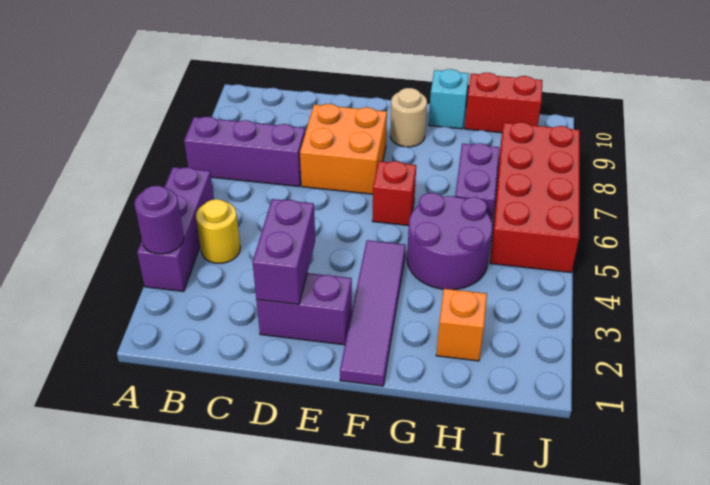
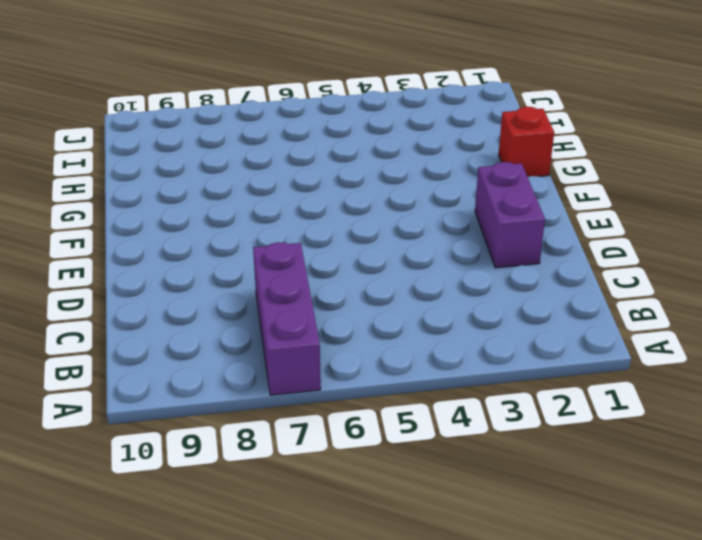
red brick G1 level 1 -> red brick F6 level 1
none -> purple brick A3:A5 level 1
none -> yellow round brick B4 level 1
none -> orange brick D7:E8 level 1

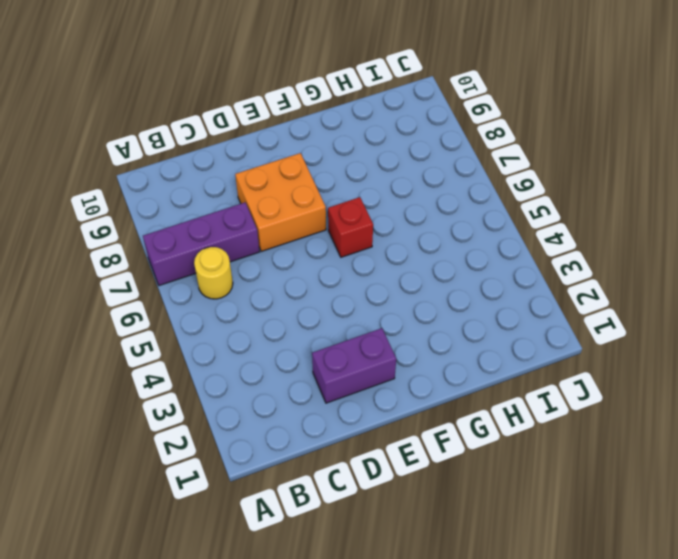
yellow round brick B6 level 1 -> yellow round brick B4 level 1
none -> purple brick A3:A5 level 1
none -> purple tile F1:F4 level 1
none -> tan round brick F9 level 1

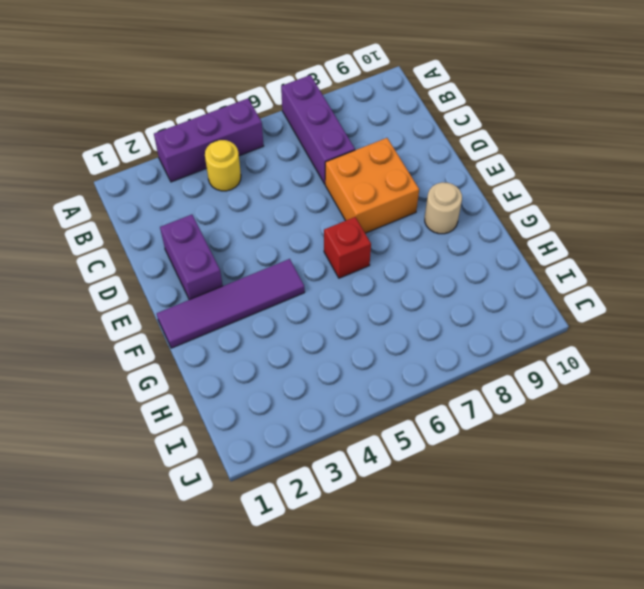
none -> purple round brick G4:H5 level 1
none -> cyan brick G10 level 1
none -> orange brick H2 level 1

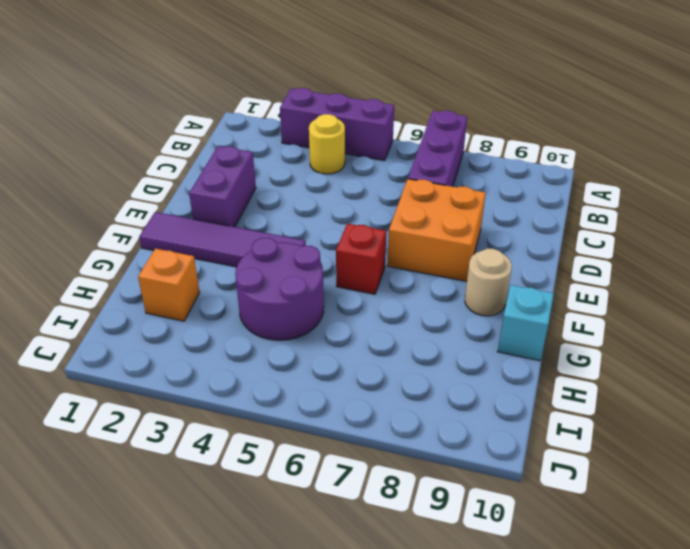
none -> purple brick H6:H7 level 1
none -> red brick H10:I10 level 1
none -> red brick I5:J8 level 1

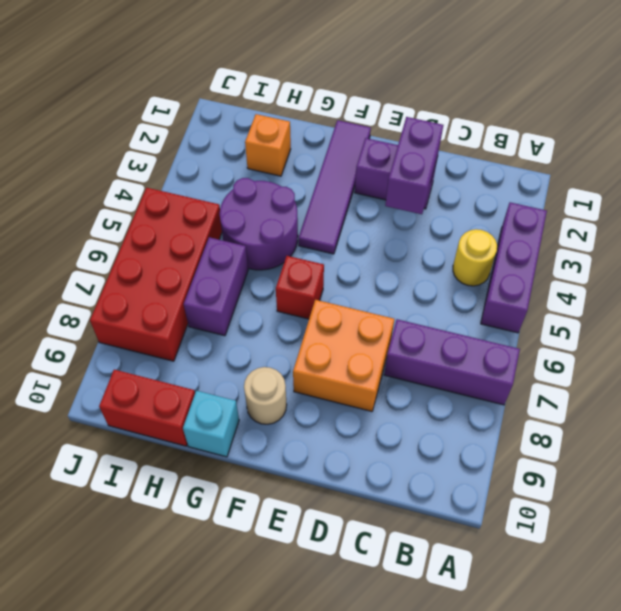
none -> purple round brick A3 level 2

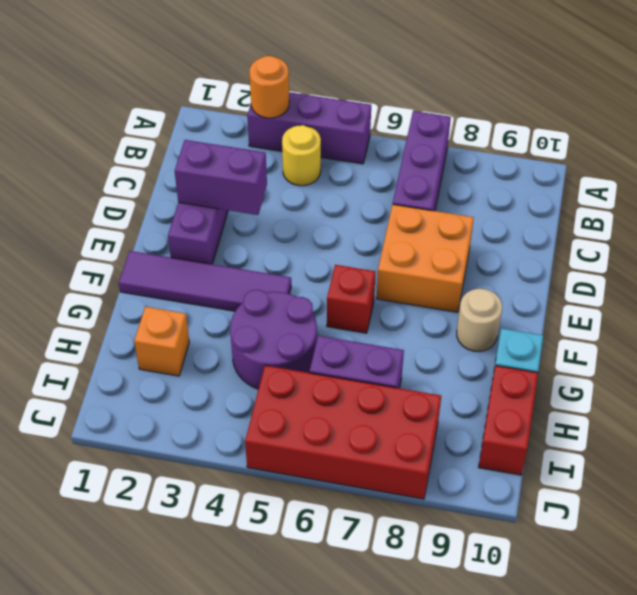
orange round brick A3 level 2 -> purple round brick A3 level 2

